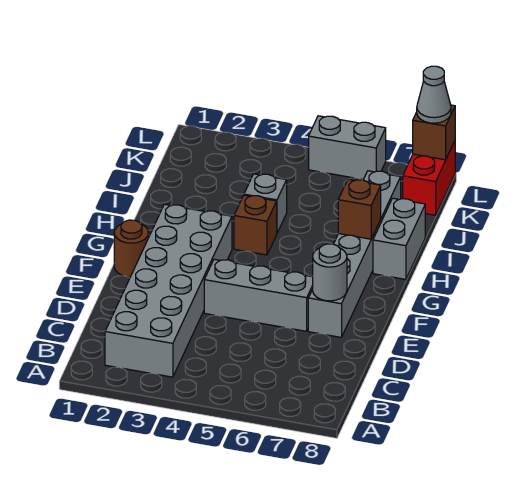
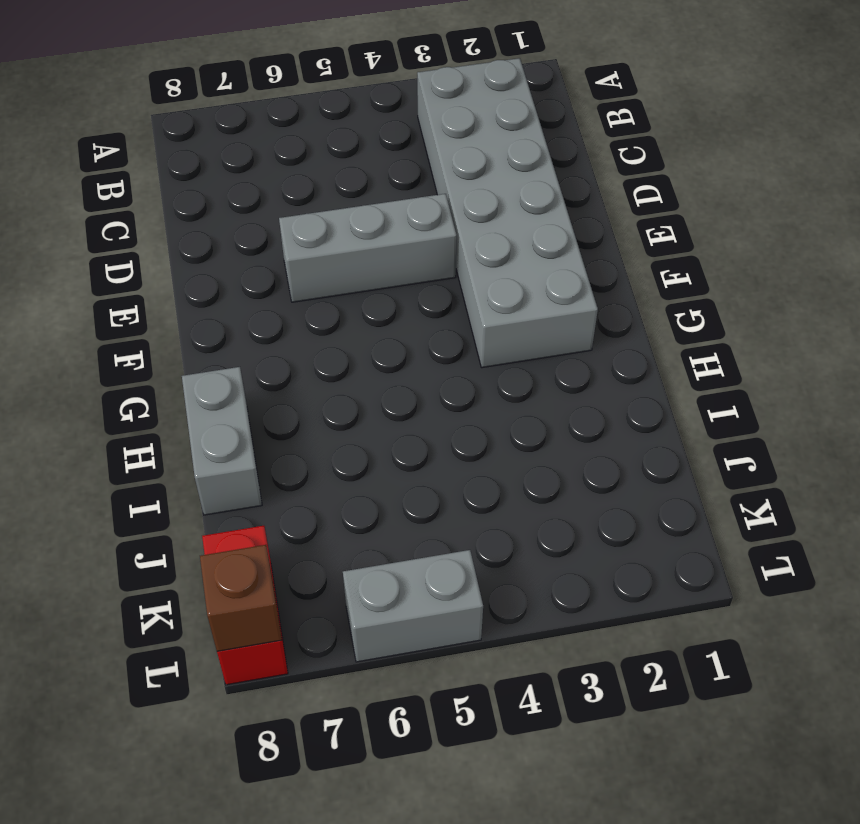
none -> grey brick E7:J7 level 1
none -> brown round brick F1 level 1
none -> brown brick H4 level 1

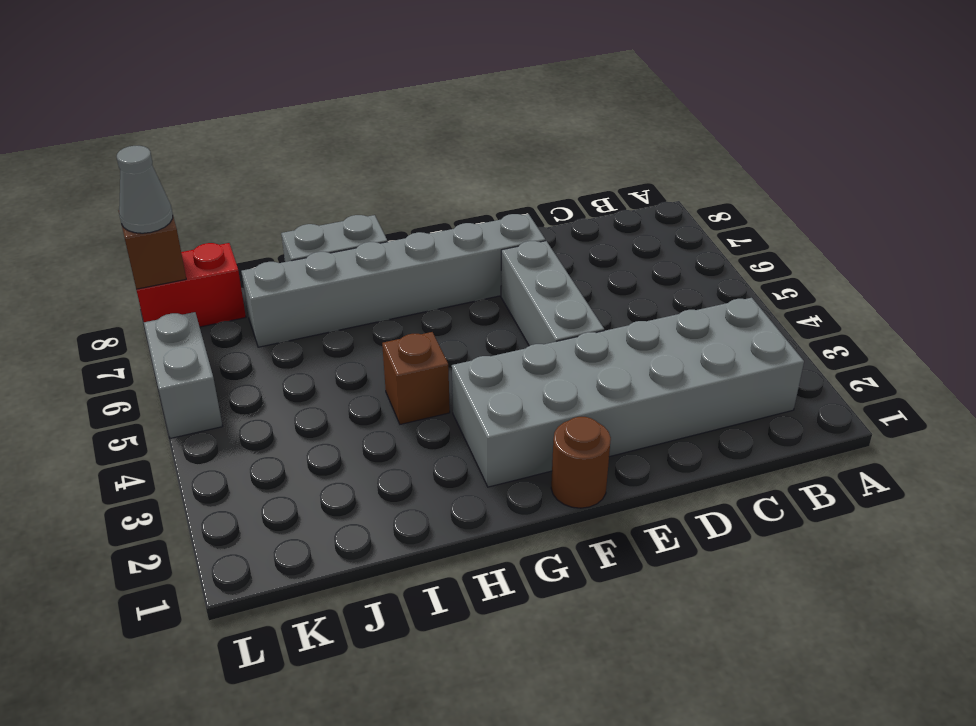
none -> grey brick I4 level 1
none -> grey round brick E7 level 2
none -> brown brick H7 level 2

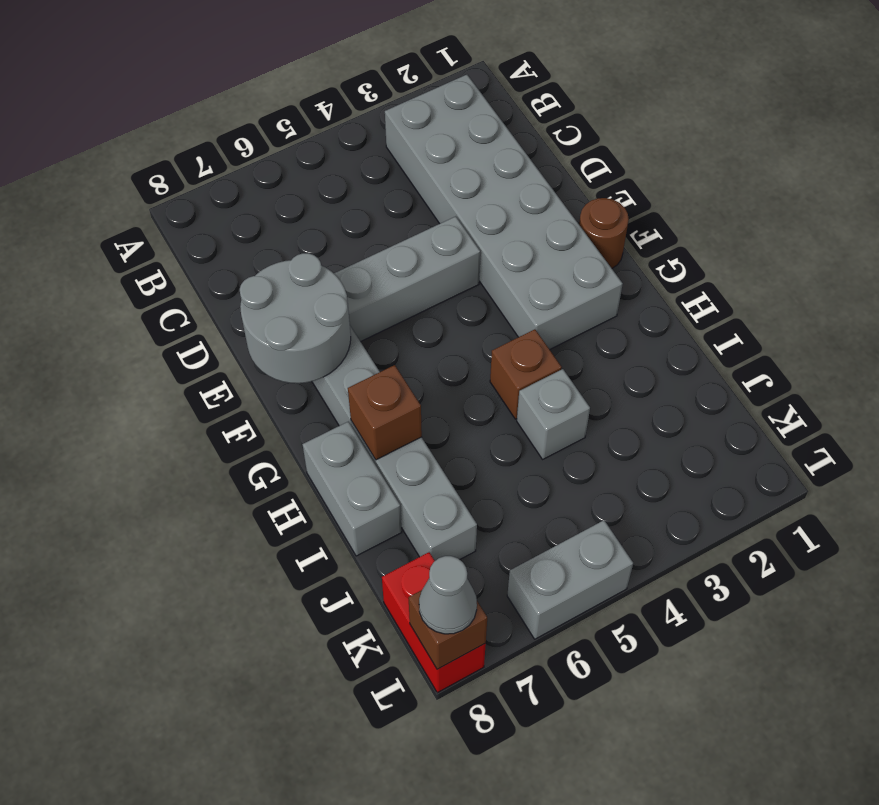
grey round brick E7:F8 level 2 -> grey round brick E7 level 2

